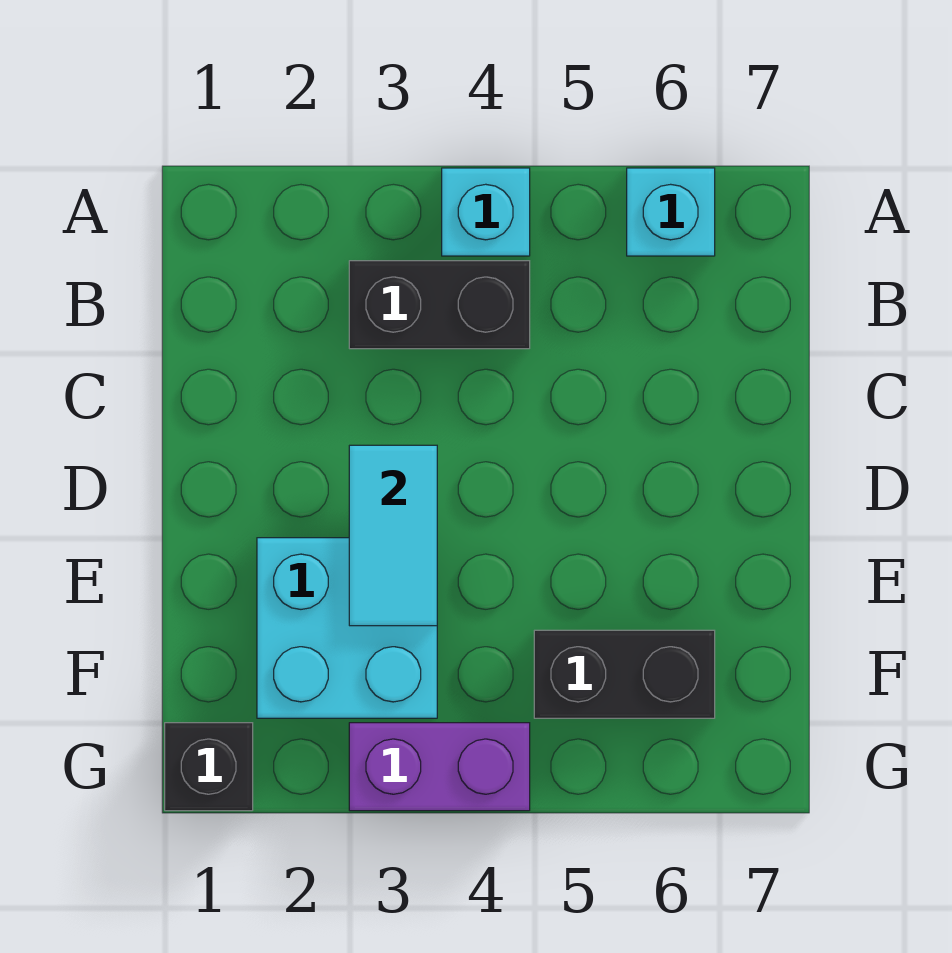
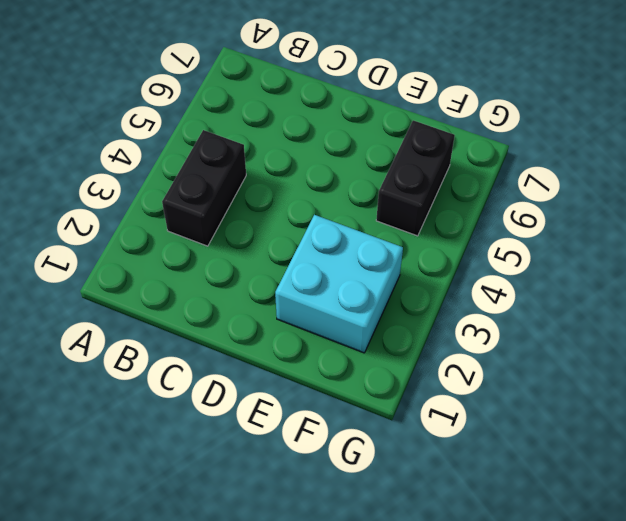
none -> cyan brick A4 level 1
none -> cyan brick A6 level 1

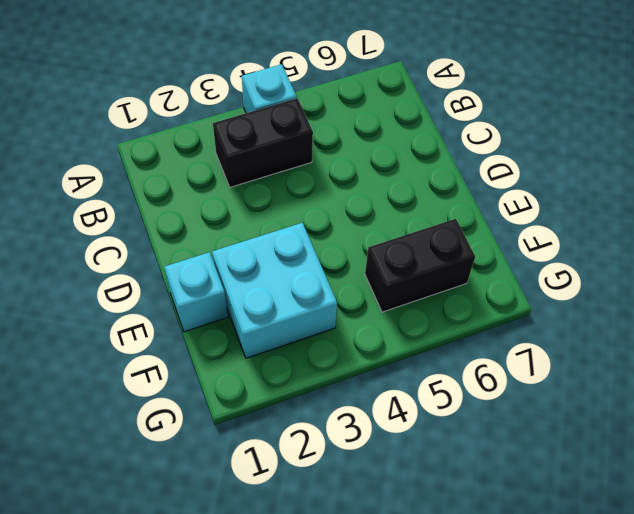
cyan brick E1 level 1 -> cyan brick A6 level 1
none -> black brick G1 level 1
none -> purple brick G3:G4 level 1

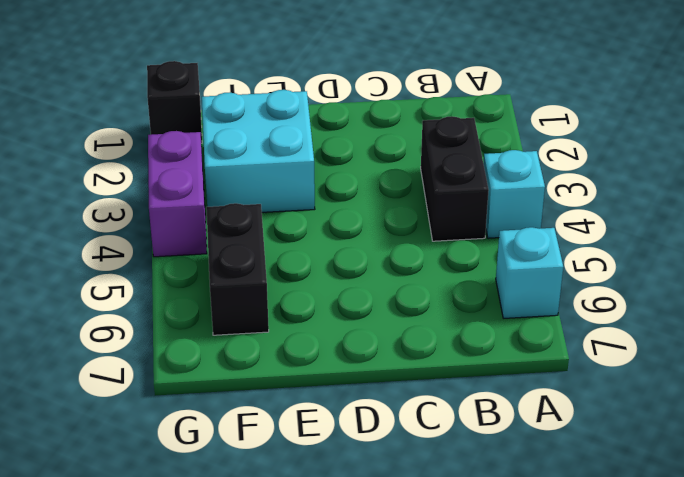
none -> cyan tile D3:E3 level 2

